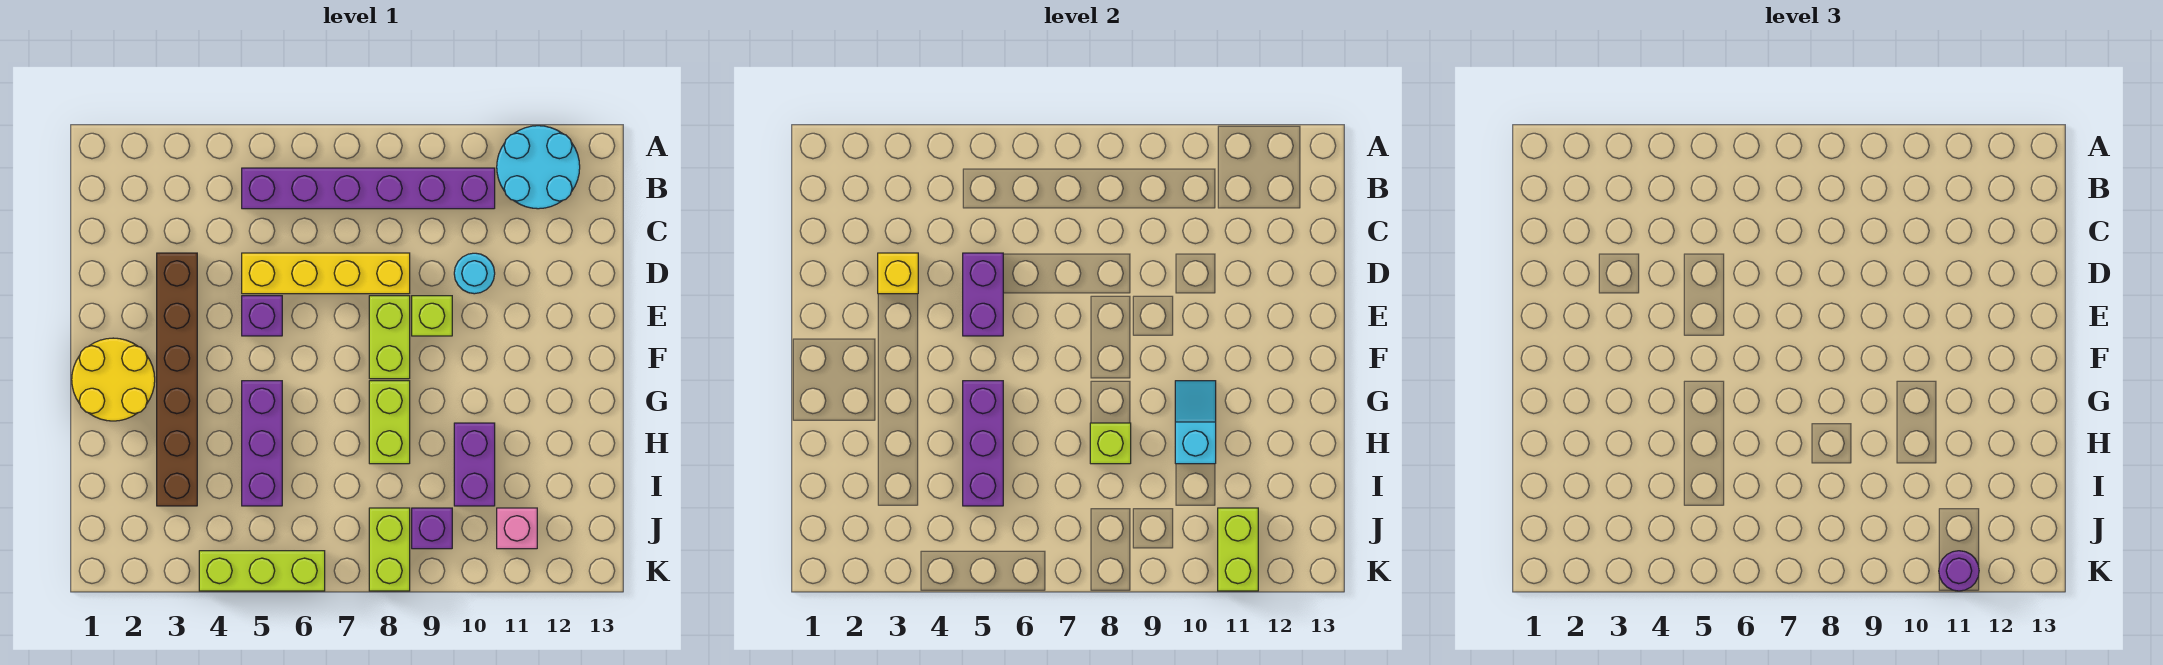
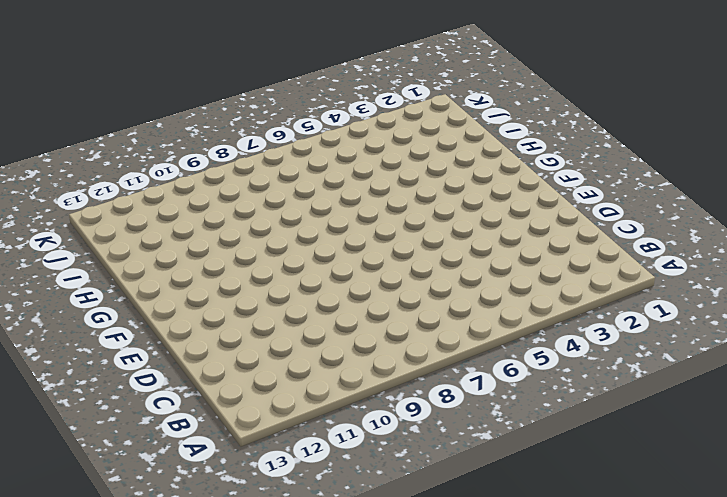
none -> cyan round brick A11:B12 level 1
none -> purple brick B5:B10 level 1
none -> brown brick D3:I3 level 1

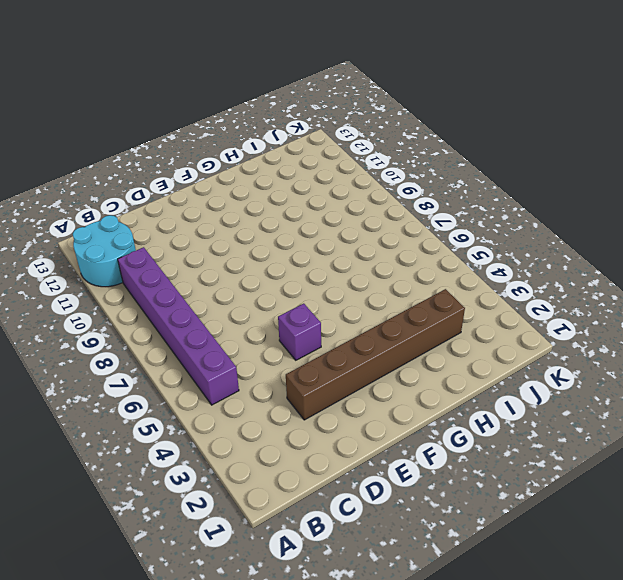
none -> yellow brick D5:D8 level 1
none -> cyan round brick D10 level 1
none -> lime brick E8:F8 level 1

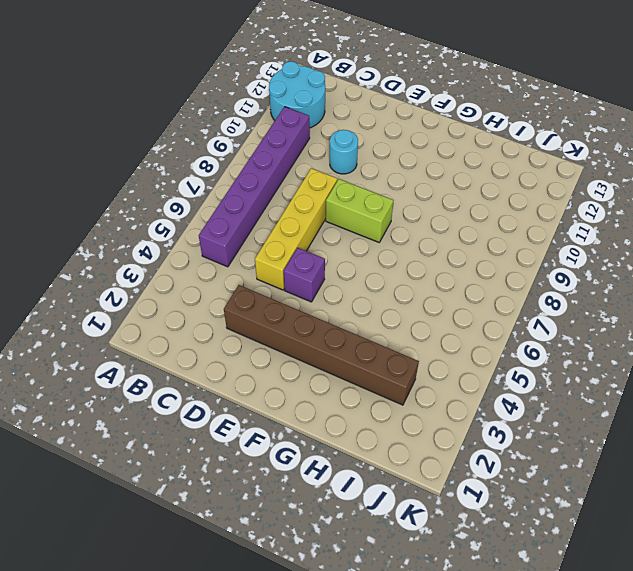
none -> lime brick E9 level 1
none -> yellow round brick F1:G2 level 1
none -> purple brick G5:I5 level 1

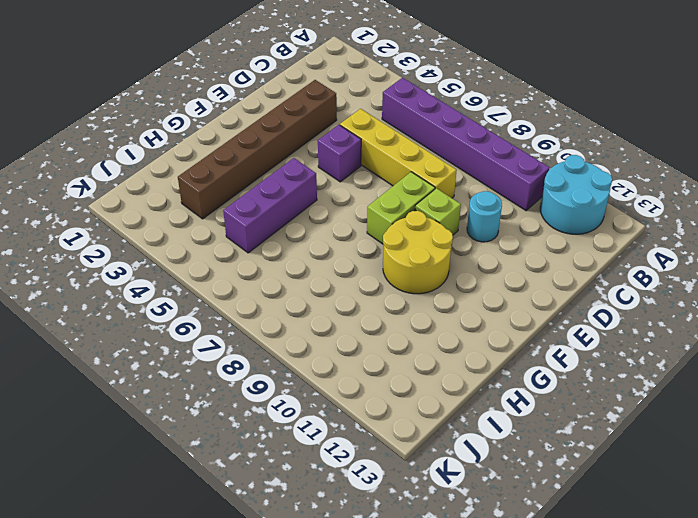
yellow round brick F9:G10 level 1 -> yellow round brick F1:G2 level 1
none -> lime brick G8:H8 level 1
none -> purple brick H10:I10 level 1
none -> lime brick J8:K8 level 1

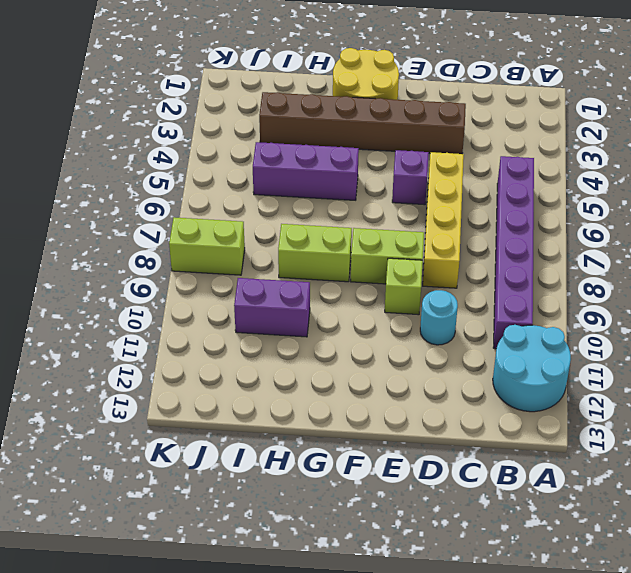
none -> purple brick J9 level 1
none -> pink brick J11 level 1
none -> lime brick K4:K6 level 1

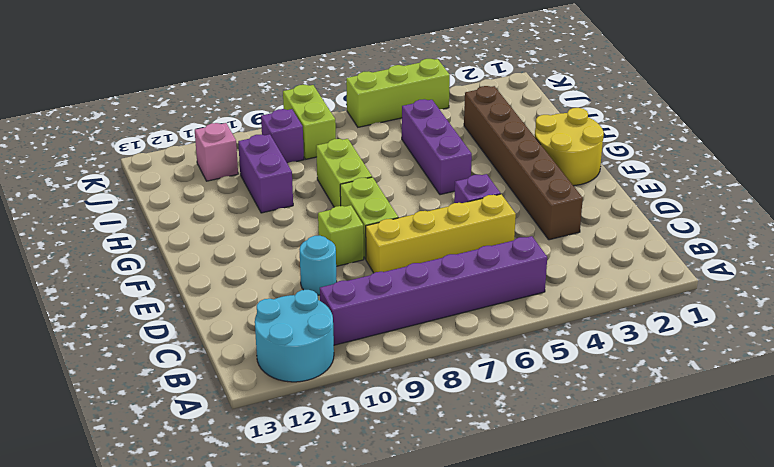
none -> yellow brick D3 level 2
none -> purple brick D5:E5 level 2
none -> purple brick G5:I5 level 2

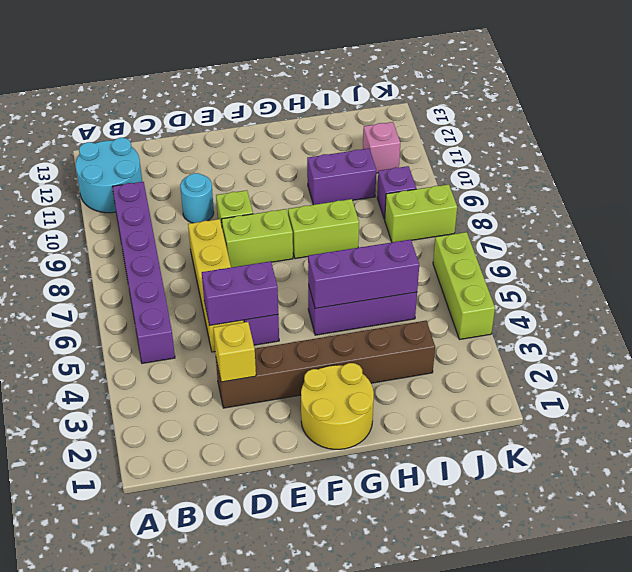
none -> cyan slope G10:H10 level 2 top H
none -> lime brick H8 level 2
none -> lime brick J11:K11 level 2

